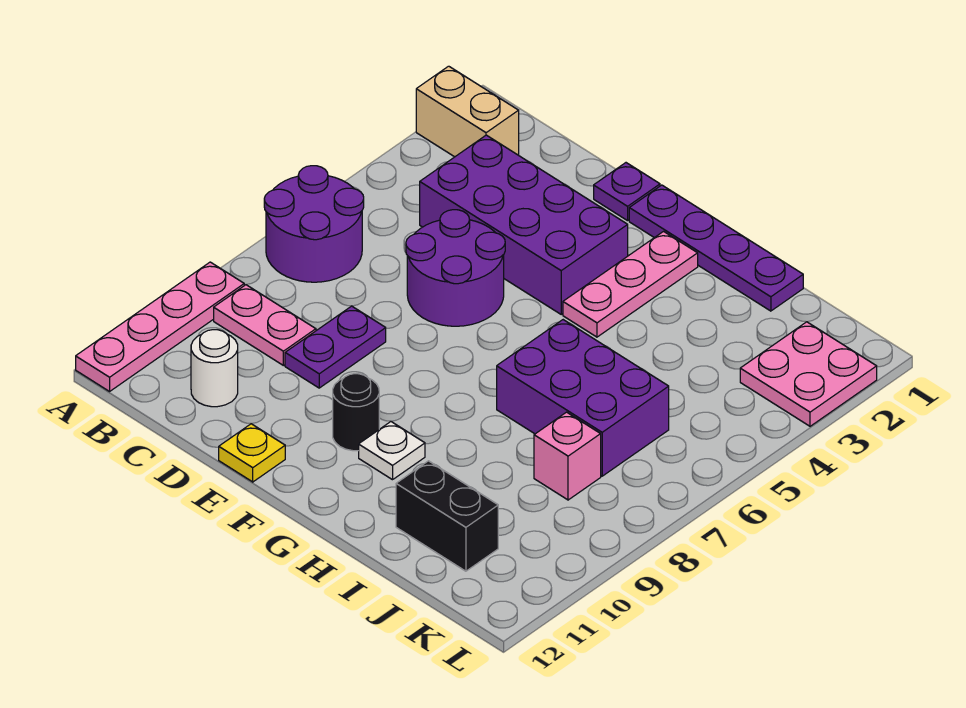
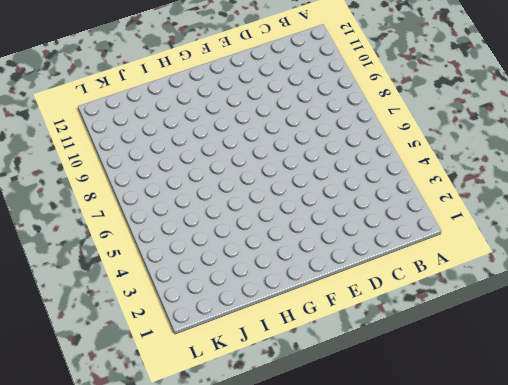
none -> tan brick A2:B2 level 1
none -> purple round brick A6:B7 level 1
none -> pink plate A9:A12 level 1

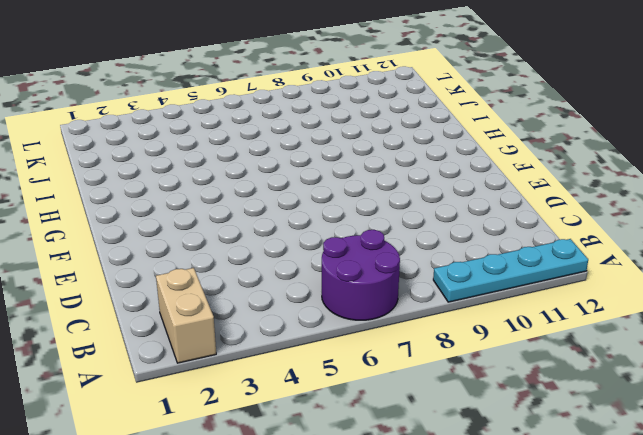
cyan plate A9:A12 level 1 -> pink plate A9:A12 level 1
none -> pink plate B9:C9 level 1
none -> purple brick C3:F4 level 1
none -> white round brick C11 level 1

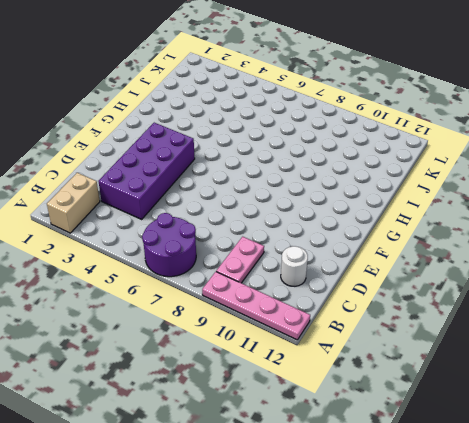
none -> purple round brick D5:E6 level 1
none -> purple plate D8:D9 level 1
none -> purple plate E1 level 1

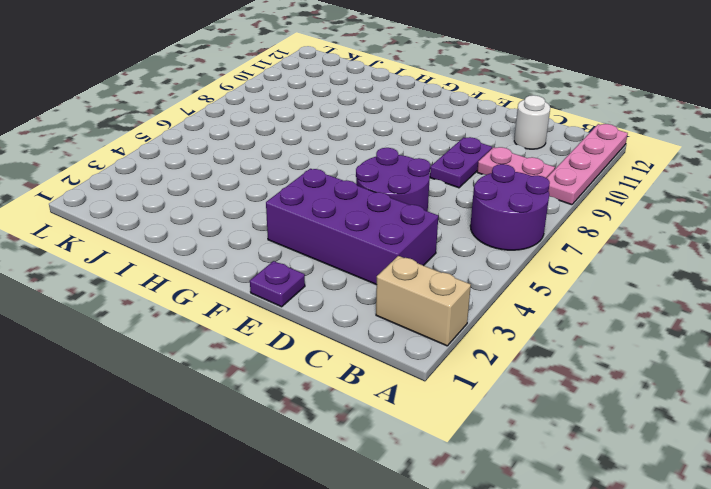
none -> yellow plate E12 level 1
none -> purple plate F1:I1 level 1
none -> black round brick F10 level 1

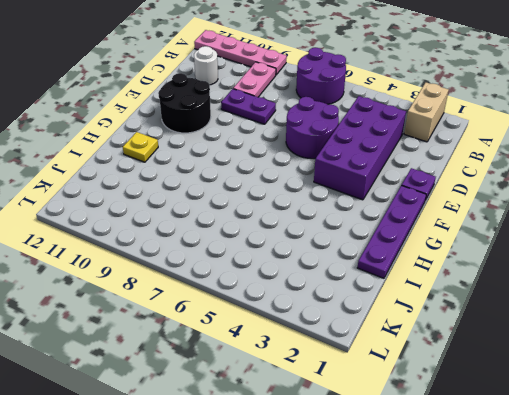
black round brick E10:F11 level 1 -> black round brick F10 level 1
yellow plate H11 level 1 -> yellow plate E12 level 1
none -> pink plate G2:G4 level 1
none -> white plate G10 level 1
none -> purple brick H6:J7 level 1

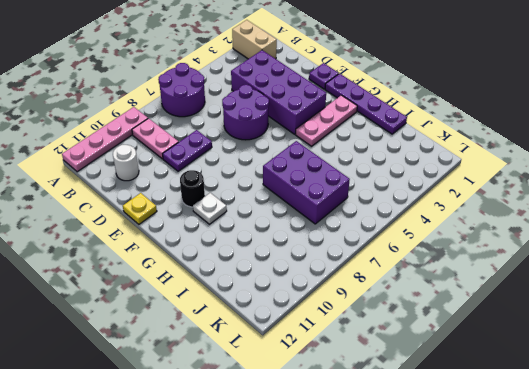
none -> black brick I11:J11 level 1
none -> pink brick J8 level 1
none -> pink plate K2:L3 level 1

